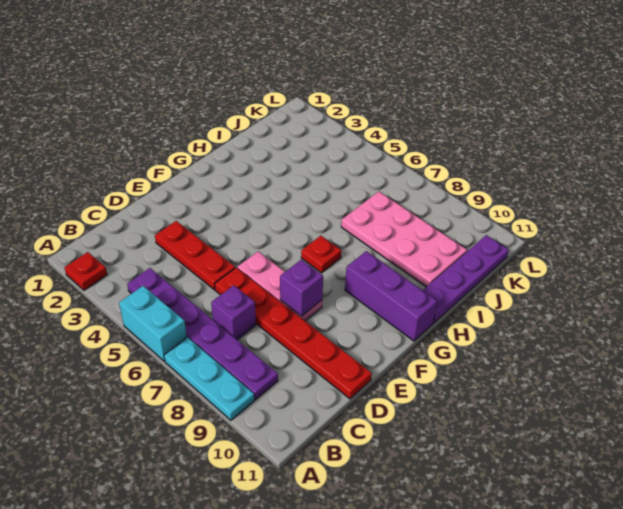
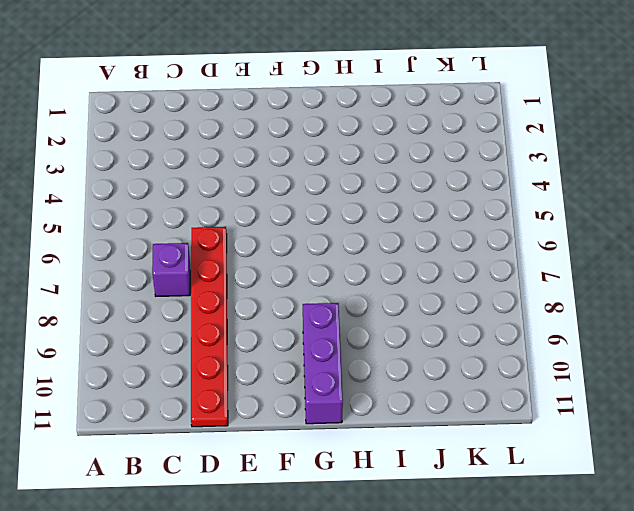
none -> red plate A2 level 1
none -> cyan brick A5:A6 level 1
none -> cyan plate A7:A9 level 1

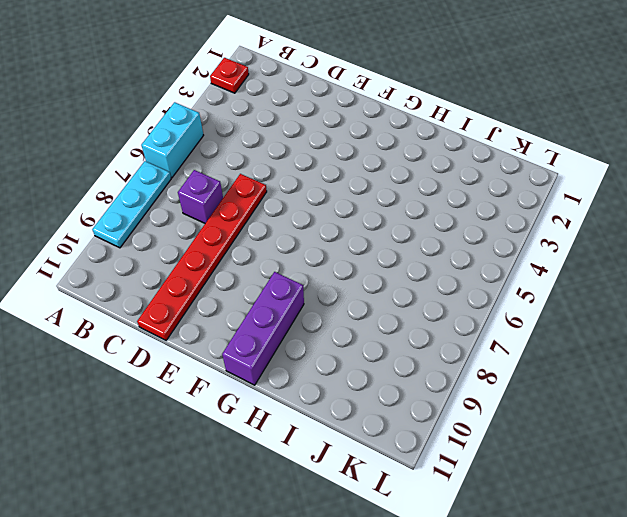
none -> purple plate B4:B9 level 1
none -> red plate D3:D5 level 1
none -> pink plate E6:E8 level 1

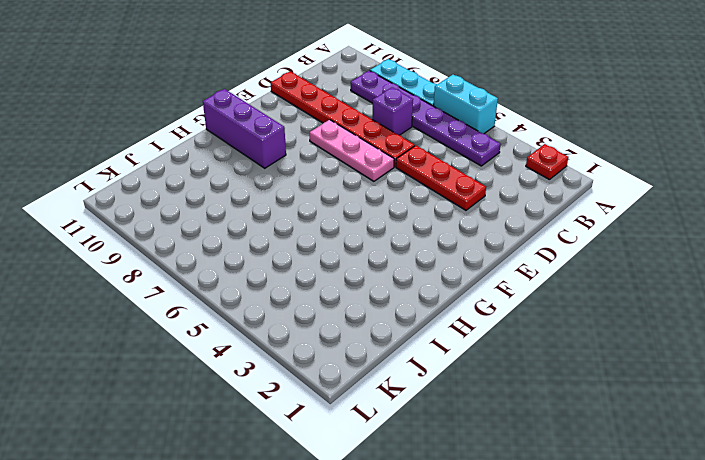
none -> red plate G7 level 1
none -> purple plate H11:K11 level 1
none -> pink plate I7:J10 level 1

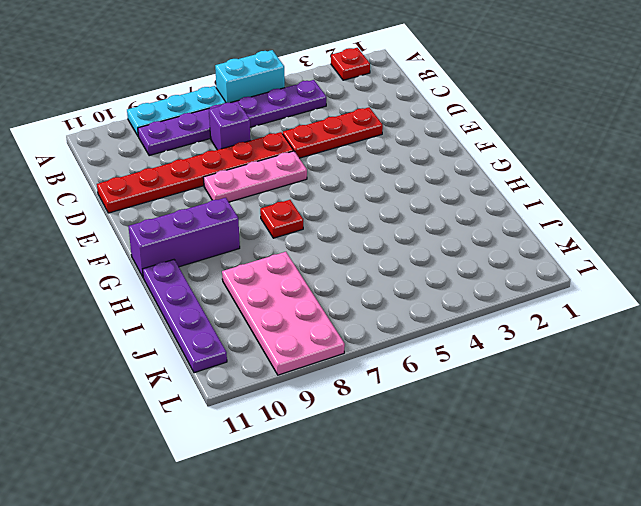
pink plate I8:L9 level 1 -> pink plate I7:J10 level 1
none -> purple brick E8 level 2

